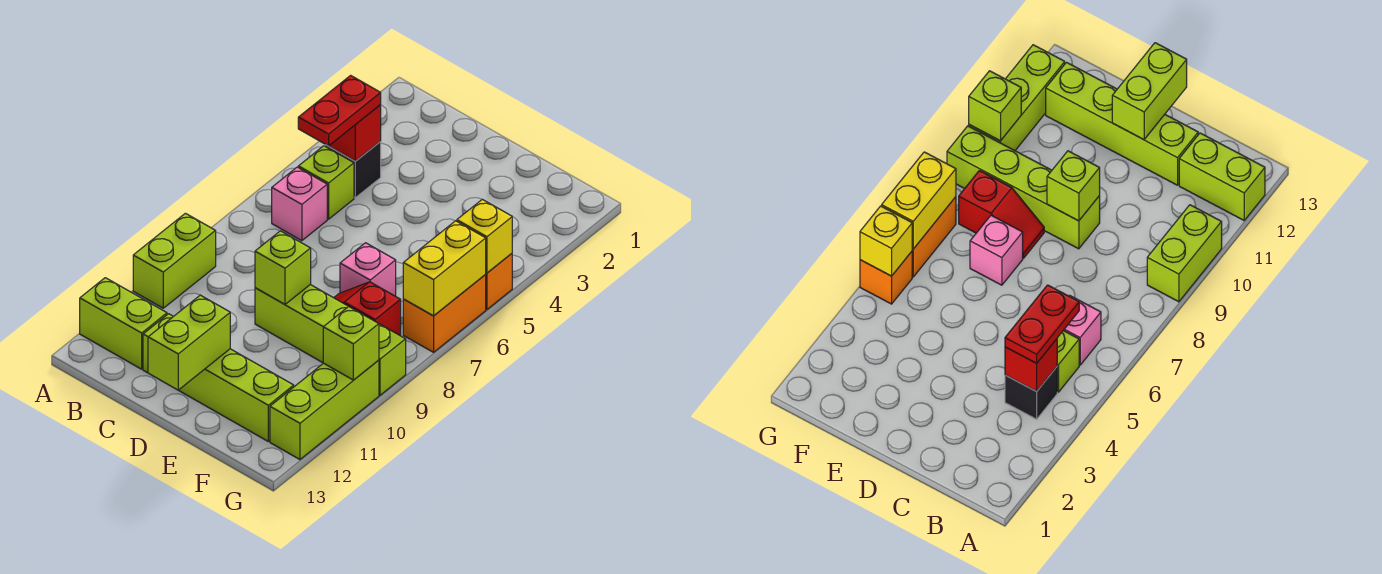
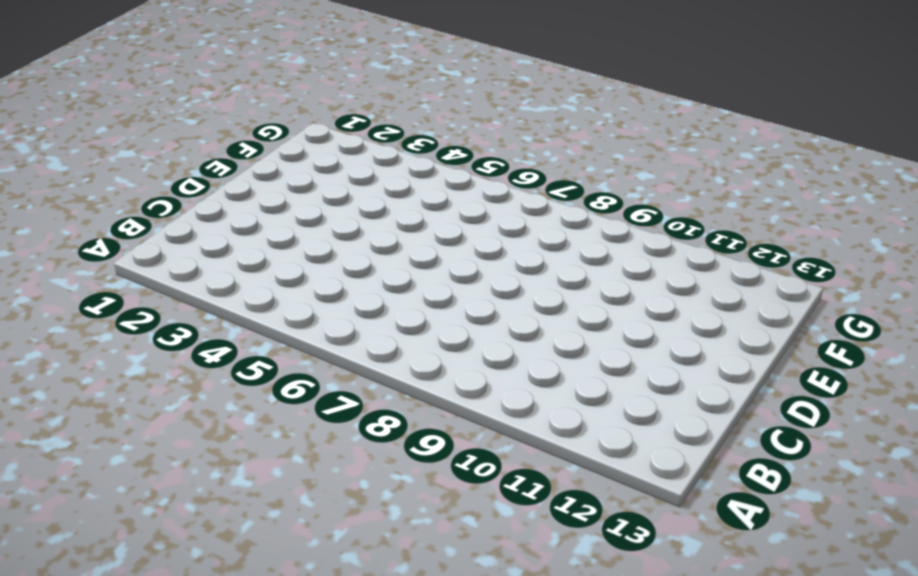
none -> lime brick A9:A10 level 1
none -> lime brick A12:B12 level 1
none -> black brick B4 level 1

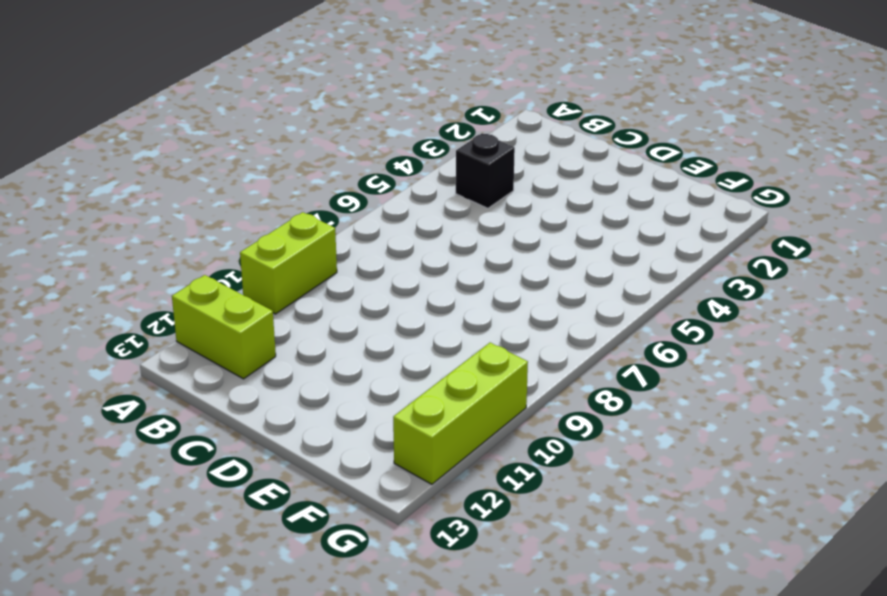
none -> lime brick B5 level 1
none -> pink brick B6 level 1
none -> lime brick C12:F12 level 1

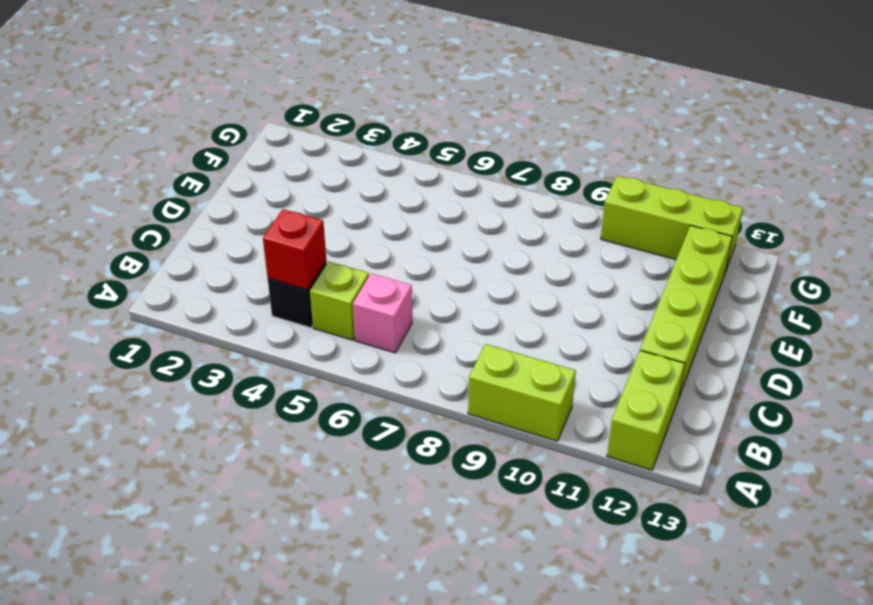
none -> lime brick D9:G9 level 1
none -> pink brick E7 level 1
none -> red slope E8:F8 level 1 top F

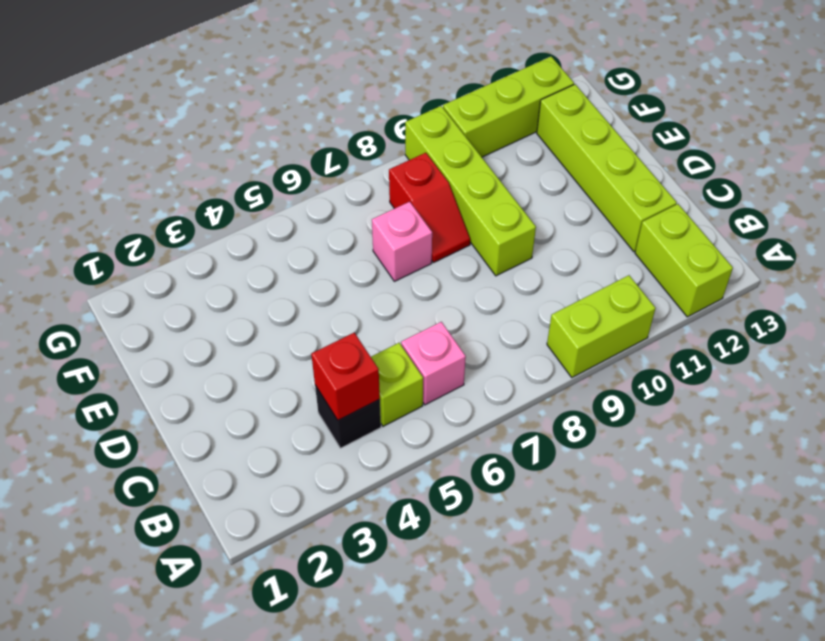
none -> orange brick G5 level 1
none -> orange brick G6:G7 level 1
none -> lime brick D9 level 2

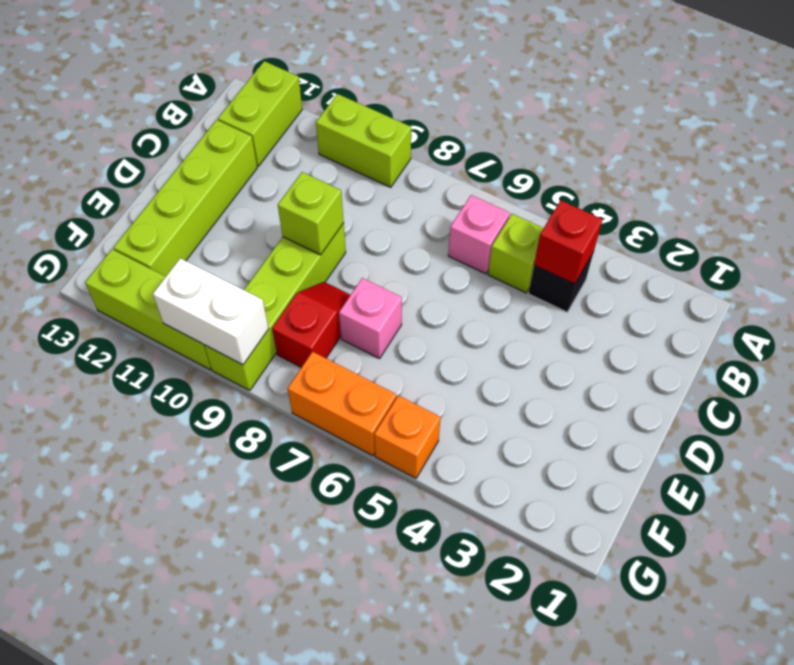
white brick G9:G10 level 2 -> lime brick G10 level 2
none -> lime brick D12:D13 level 2
none -> yellow brick G5 level 2
none -> yellow brick G6:G7 level 2

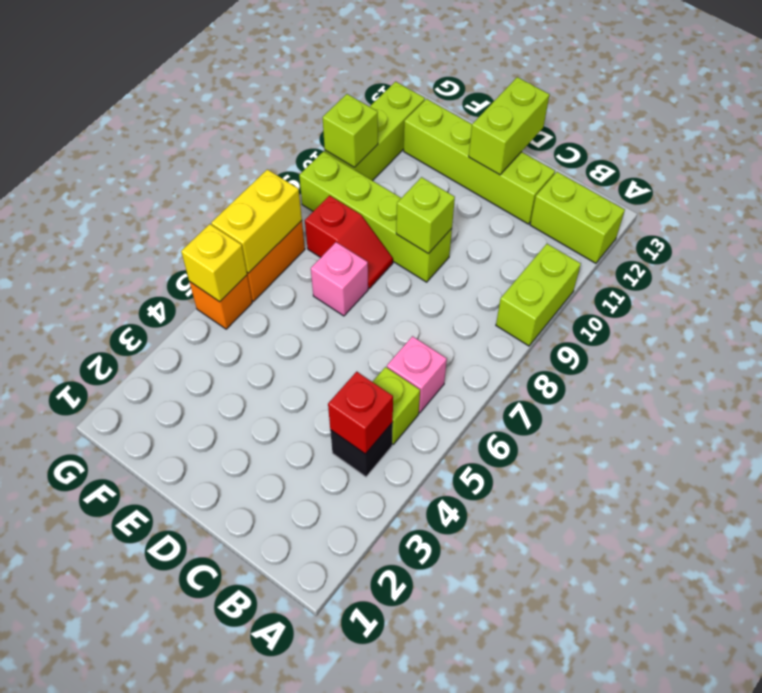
none -> red plate B4:B5 level 3

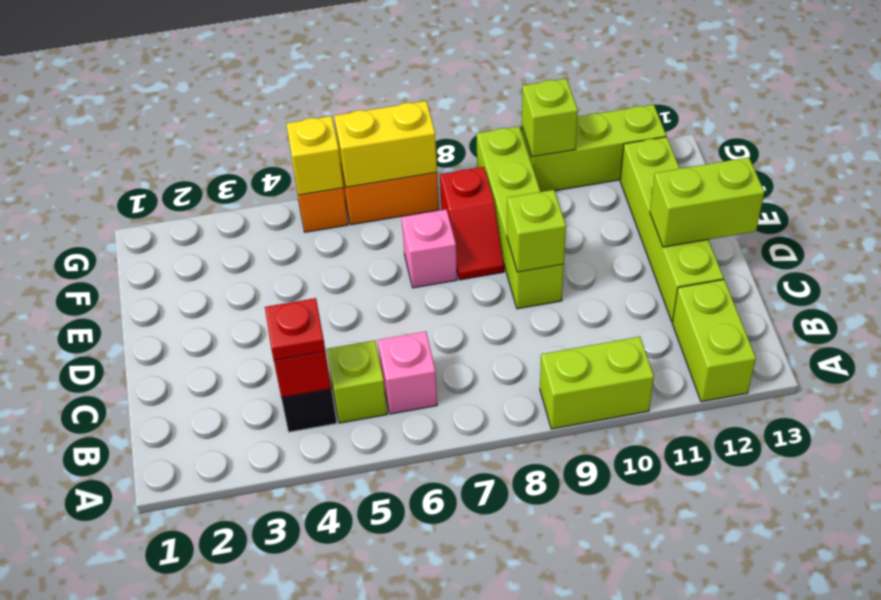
red plate B4 level 3 -> red plate B4:B5 level 3

